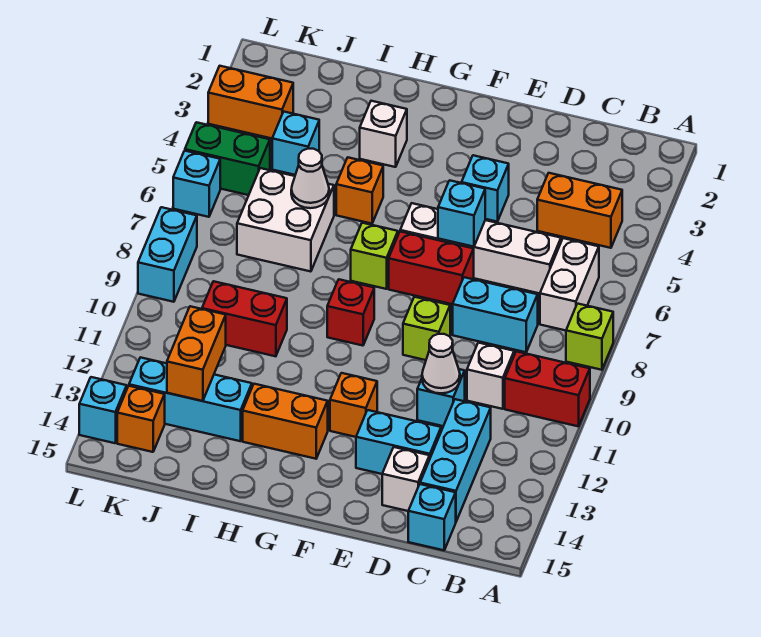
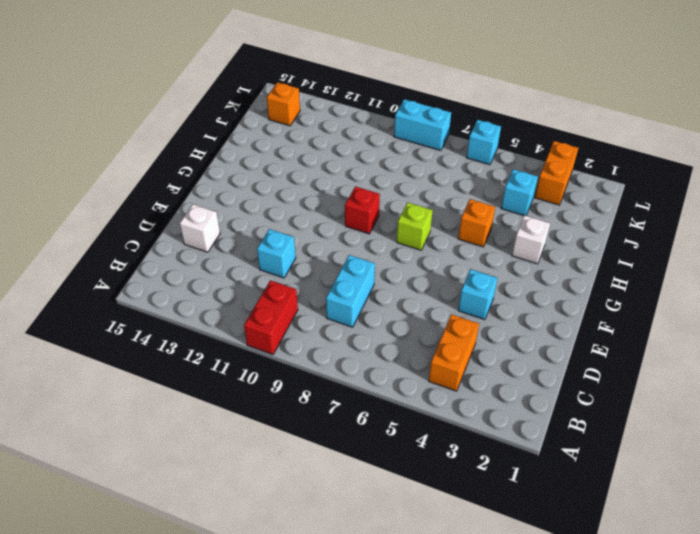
none -> lime brick A8 level 1
none -> white brick B6:B7 level 1
none -> white brick C6:F6 level 1
none -> white brick C10 level 1

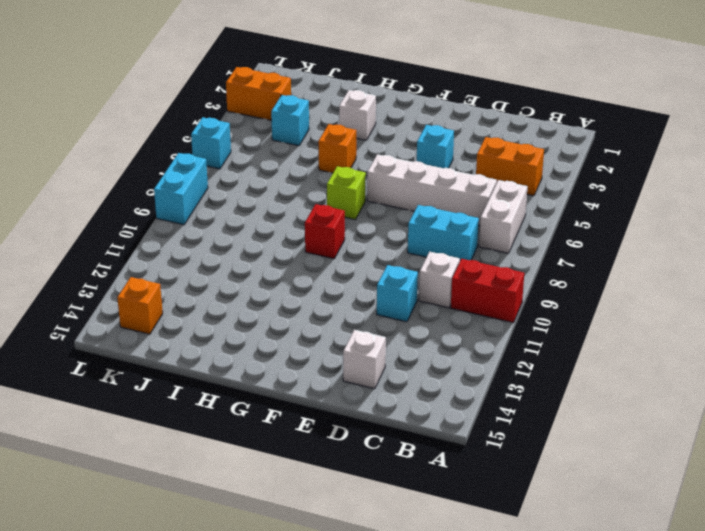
none -> lime brick A8 level 1
none -> cyan brick C12:C14 level 1
none -> cyan brick C15 level 1
none -> cyan brick D13:E13 level 1

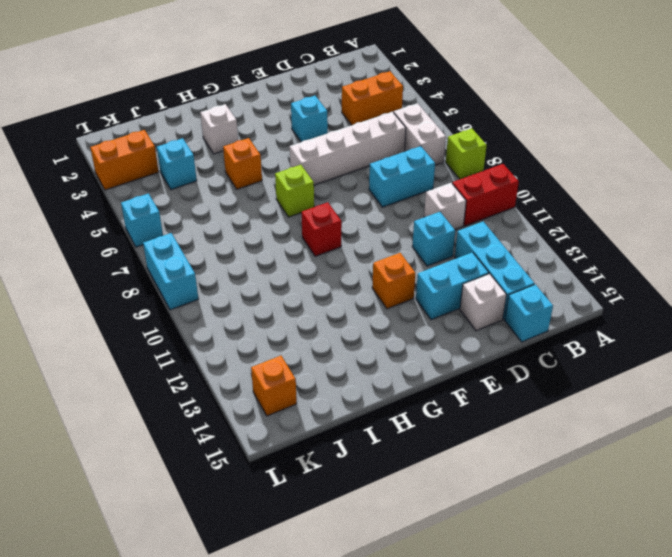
none -> red brick E7:F7 level 1
none -> lime brick E9 level 1
none -> orange brick G13:H13 level 1
none -> white brick I6:J7 level 1

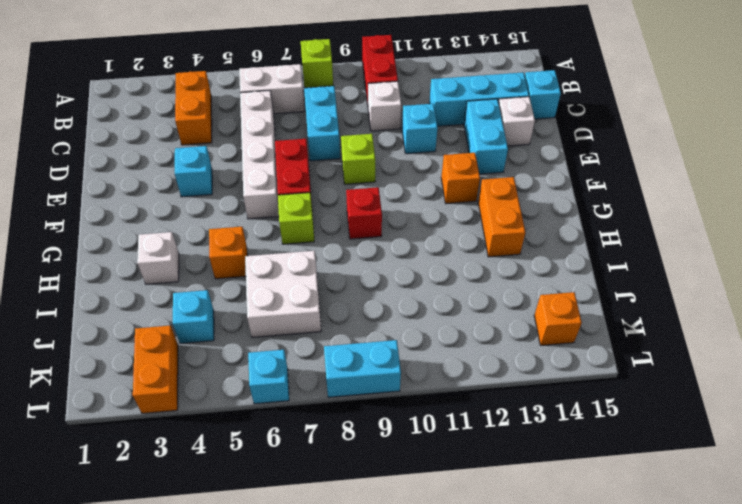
none -> red brick I10:J10 level 1
none -> cyan brick I13:K13 level 1
none -> green brick K5:L5 level 1
none -> cyan brick L14 level 1

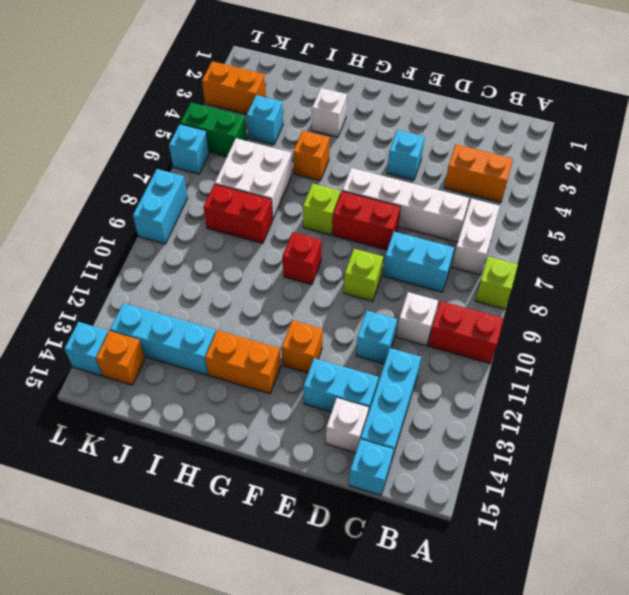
red brick I8:J8 level 1 -> red brick I10:J10 level 1
none -> white cone D11 level 2
none -> cyan brick E6 level 2
none -> white cone I6 level 2
none -> orange brick J12:J13 level 2

